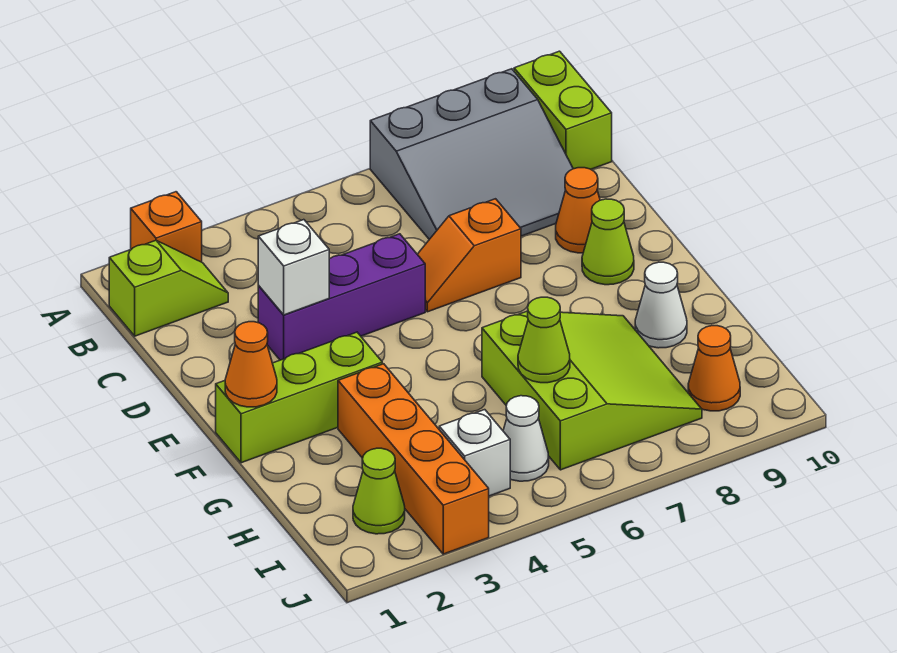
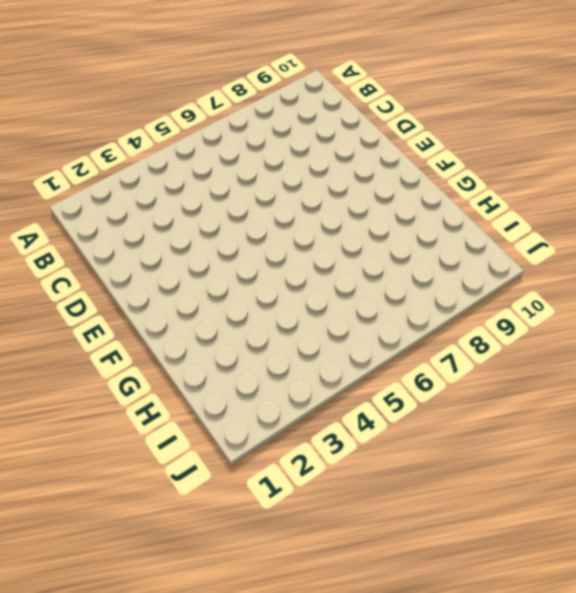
none -> orange brick A2 level 1
none -> grey slope A7:C9 level 1 top A
none -> lime brick A10:B10 level 1

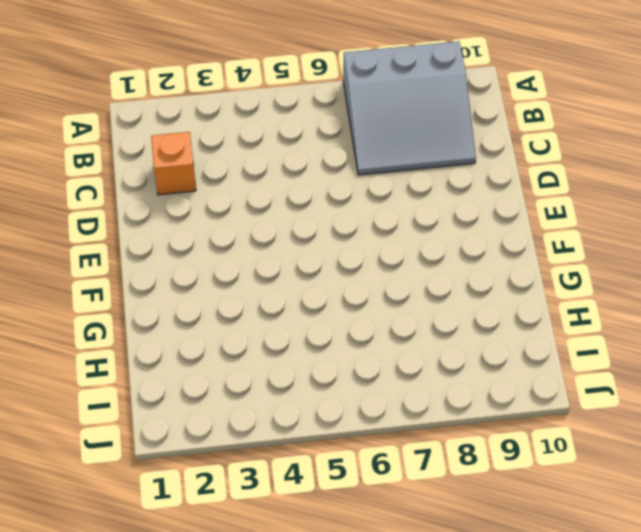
orange brick C2 level 1 -> orange brick A2 level 1
none -> lime brick A10:B10 level 1
none -> lime slope B1:B2 level 1 top 1
none -> purple brick D3:D5 level 1

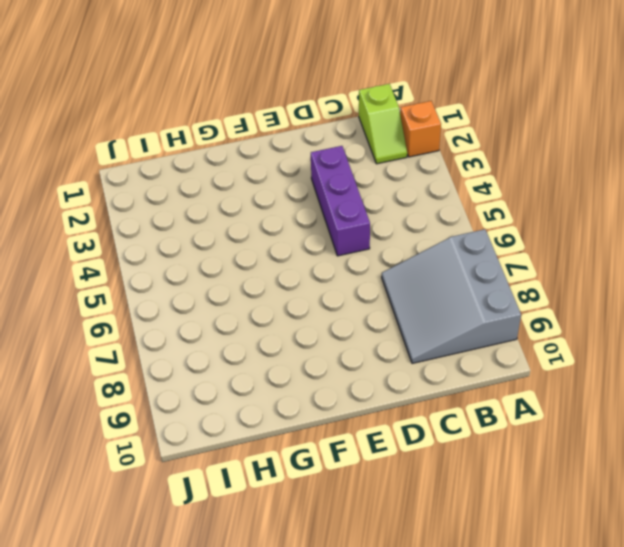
none -> lime brick A10:B10 level 1
none -> orange slope D6:D7 level 1 top 7
none -> orange cone D9 level 1

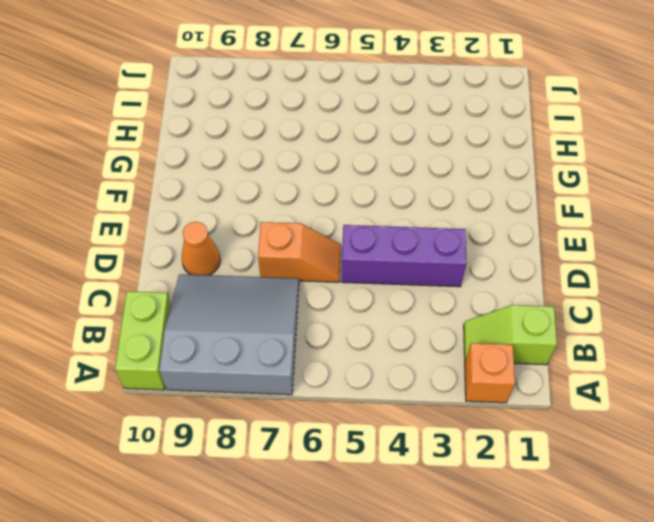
none -> lime cone E9 level 1
none -> lime brick F1:F3 level 1
none -> orange brick G3:J3 level 1

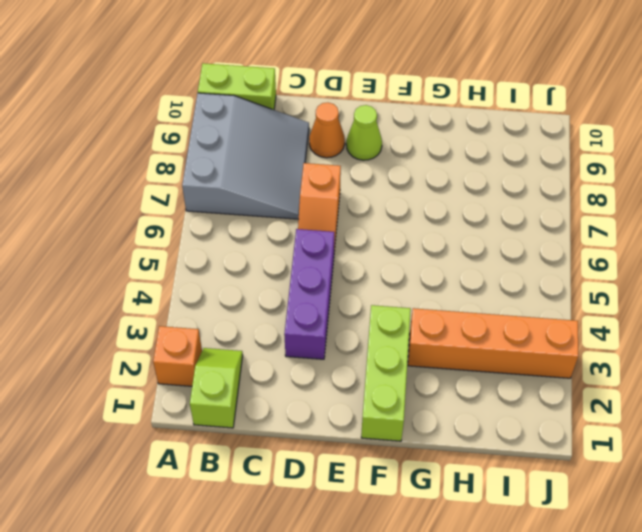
none -> lime slope G6:I8 level 1 top 6
none -> white cone G9 level 1
none -> lime cone I2 level 1

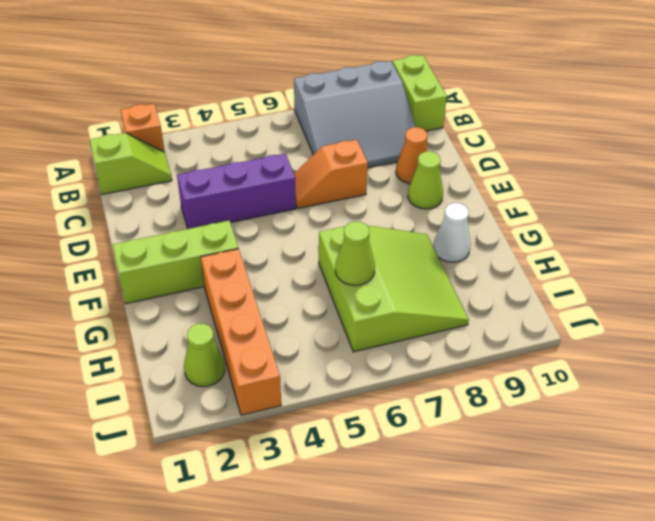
none -> white brick I4 level 1
none -> white cone I5 level 1
none -> orange cone I9 level 1

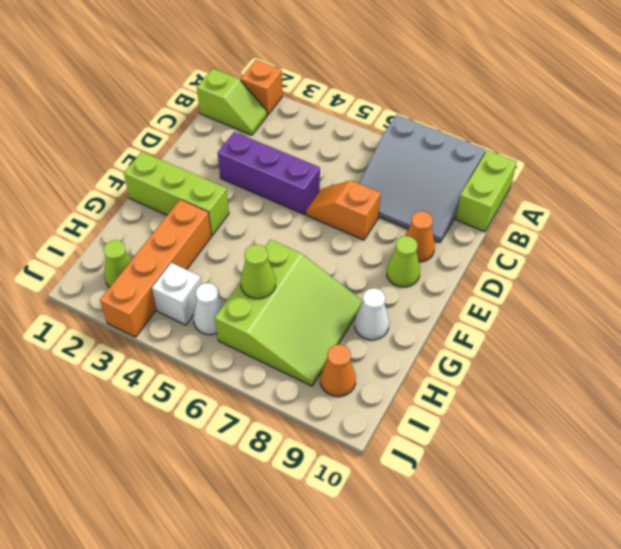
none -> white brick D3 level 2
none -> orange cone F1 level 2

